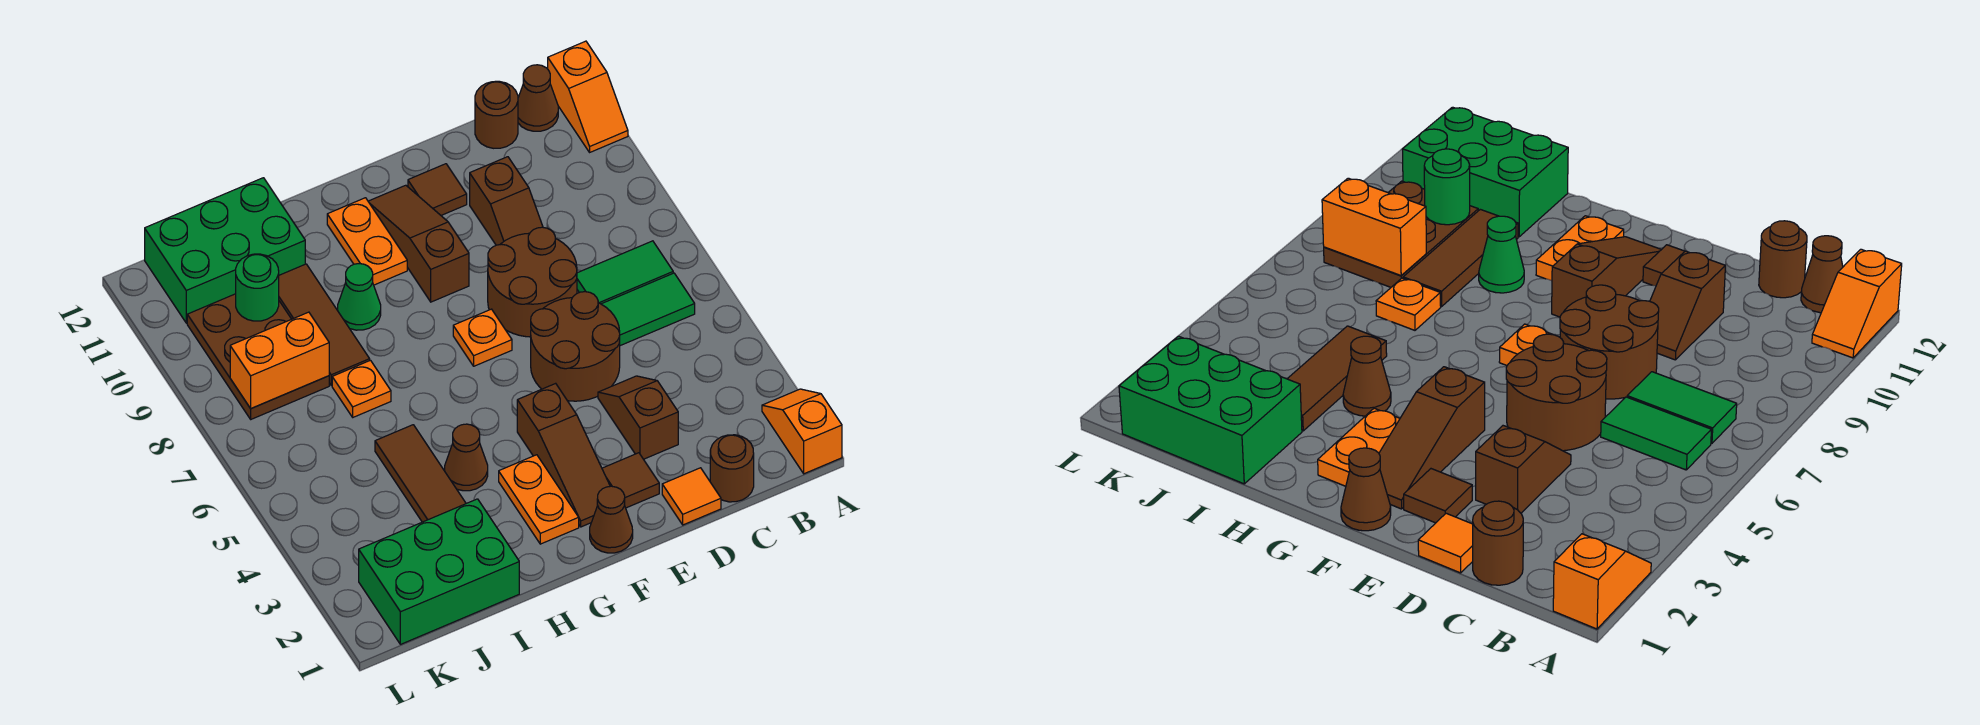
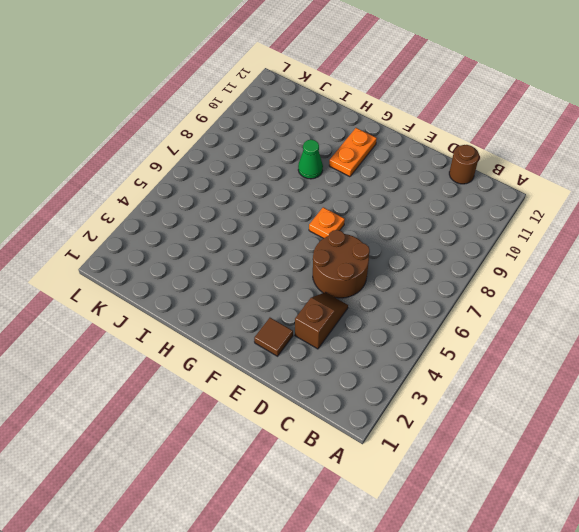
none -> orange slope A1:A2 level 1 top 1
none -> orange slope A11:A12 level 1 top 12
none -> green tile B6:C6 level 1
none -> green tile B7:C7 level 1

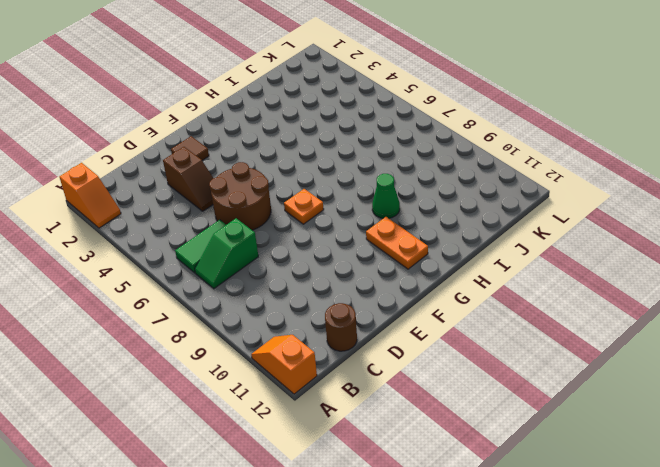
green slope B7:C7 level 1 top C -> green tile B7:C7 level 1
none -> brown cone B12 level 1
none -> brown round brick C1 level 1
none -> orange tile D1 level 1
none -> brown round brick D7:E8 level 1

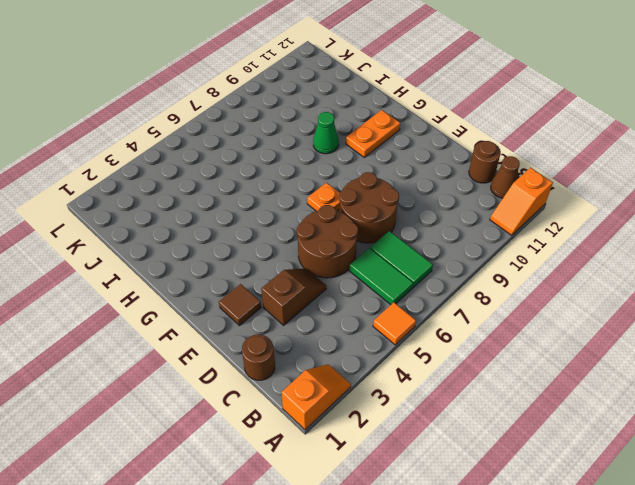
orange tile A5 level 1 -> orange tile D1 level 1
none -> brown slope D9:D10 level 1 top 10
none -> brown tile E11 level 1
none -> brown cone F1 level 1
none -> brown slope F2:F4 level 1 top 4

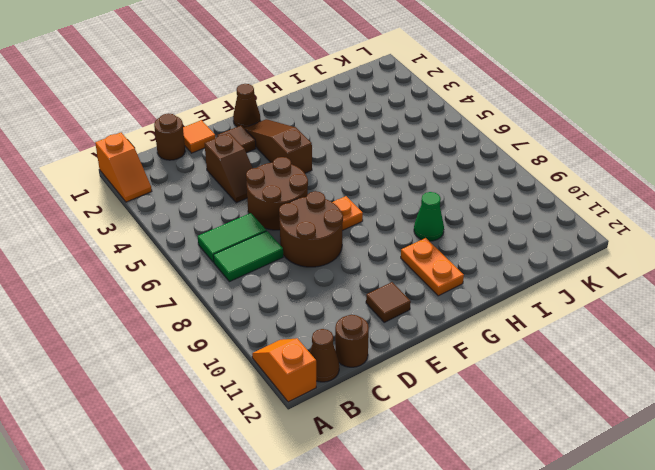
none -> brown slope D9:D10 level 1 top 10
none -> brown slope F9:F11 level 1 top 9
none -> orange plate G2:G3 level 1
none -> brown cone H4 level 1

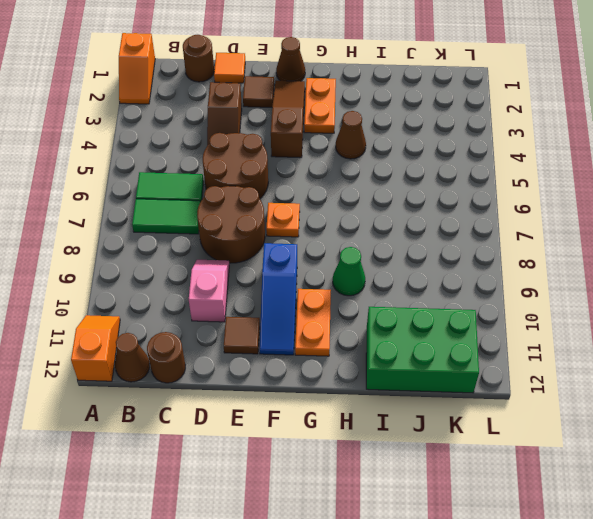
pink slope D9:D10 level 1 top 10 -> brown slope D9:D10 level 1 top 10
blue slope F9:F11 level 1 top 9 -> brown slope F9:F11 level 1 top 9
none -> green brick I1:K2 level 1
none -> brown tile I3:I5 level 1
none -> orange plate I7 level 1
none -> brown tile I8:I10 level 1

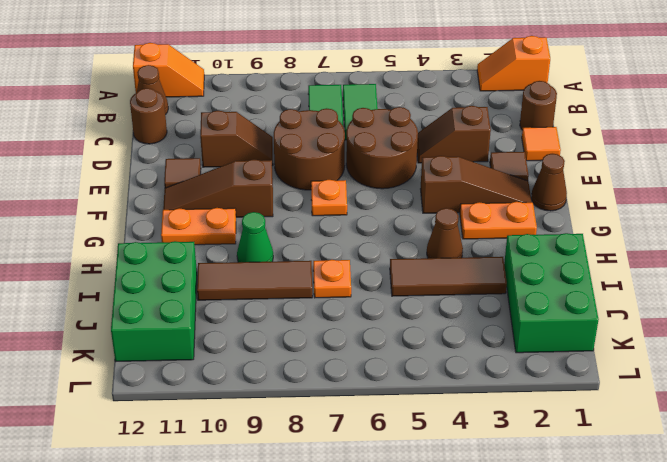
none -> brown plate J8:K10 level 1
none -> orange brick J8:K8 level 2
none -> green round brick J10 level 2

